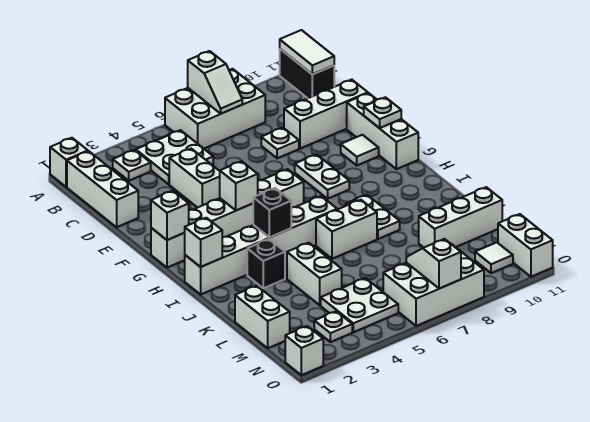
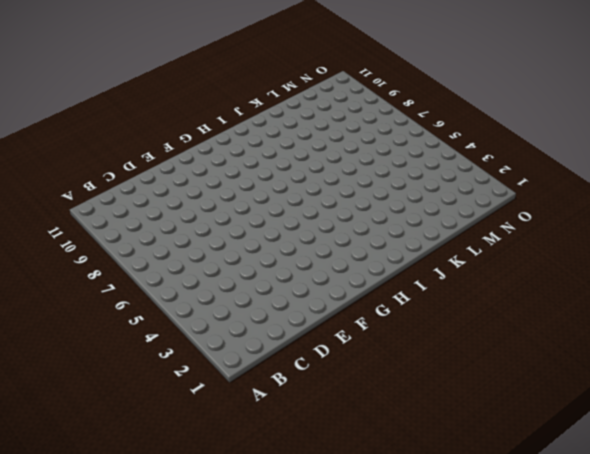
none -> white brick A1 level 1
none -> white brick A6:B8 level 1
none -> black brick A11:B11 level 1
none -> white brick B1:D1 level 1

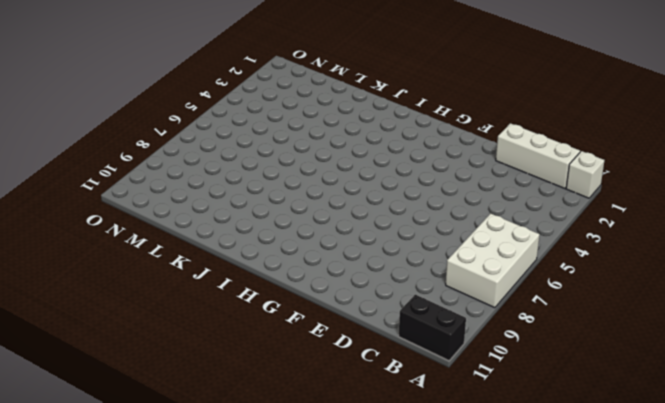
none -> white plate B3 level 1
none -> white plate B4:C5 level 1
none -> white brick D4:E4 level 1
none -> white plate D8 level 1

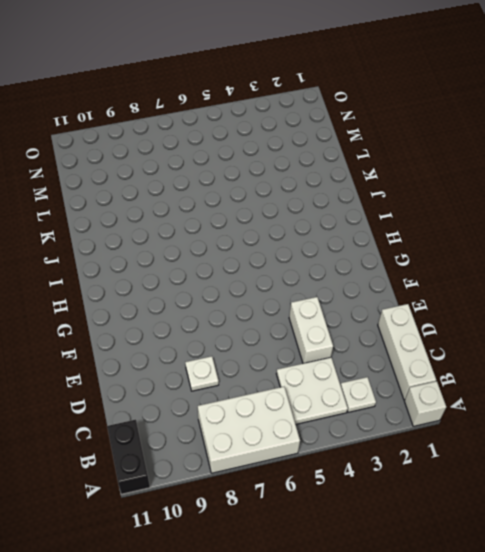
none -> white brick D9:D11 level 1
none -> white brick E11:G11 level 1
none -> white plate F8:G8 level 1
none -> white tile F10 level 1

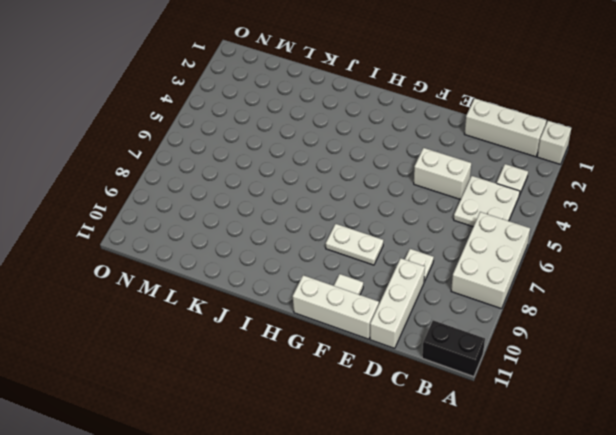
none -> white brick G1:G6 level 1
none -> white brick I1:I6 level 1
none -> white plate I8:J8 level 1
none -> black brick J3 level 1

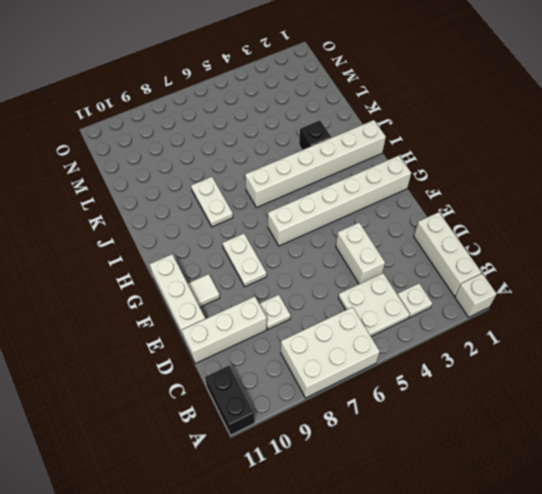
none -> white brick J6:J7 level 1
none -> white brick K4:L4 level 1
none -> white brick L1:M1 level 1
none -> white brick L9:L11 level 1

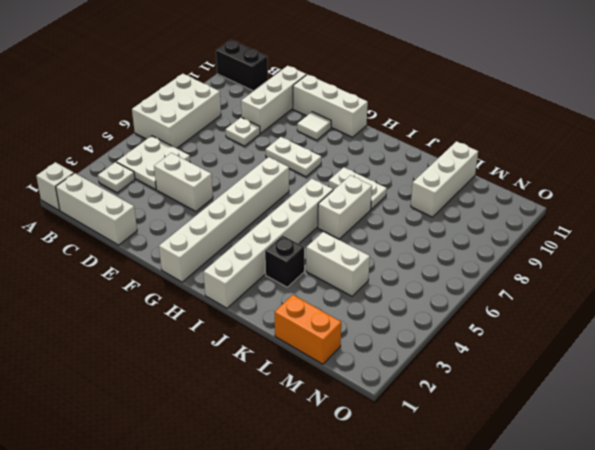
orange brick L1:M1 level 1 -> white brick L1:M1 level 1
none -> white plate M4:N5 level 1
none -> white plate N3 level 1
none -> white brick N6:O8 level 1
none -> white tile N10 level 1

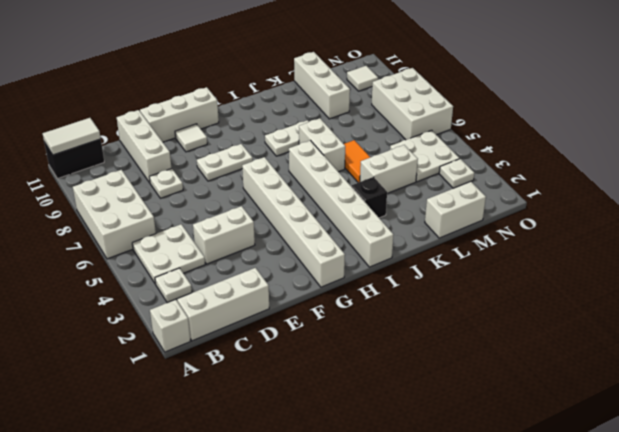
orange tile K5:K6 level 1 -> none
none -> white brick N11:O11 level 1
none -> white brick O1 level 1
none -> white slope A7:B7 level 2 top A
none -> white plate F11 level 2

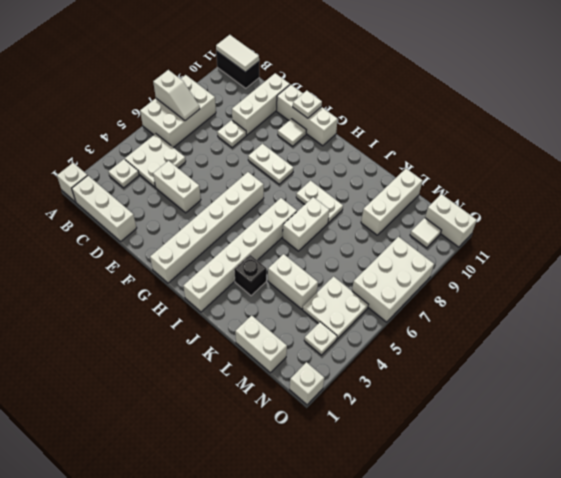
none -> white brick G1 level 2
none -> white brick G4 level 2
none -> white brick I1 level 2
none -> black brick I4 level 2

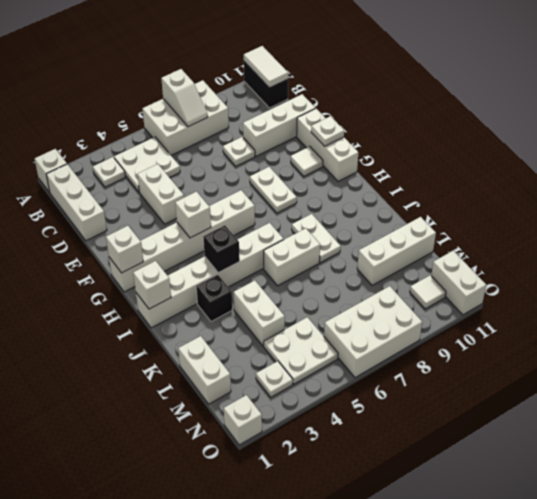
none -> white slope N7:O7 level 2 top O

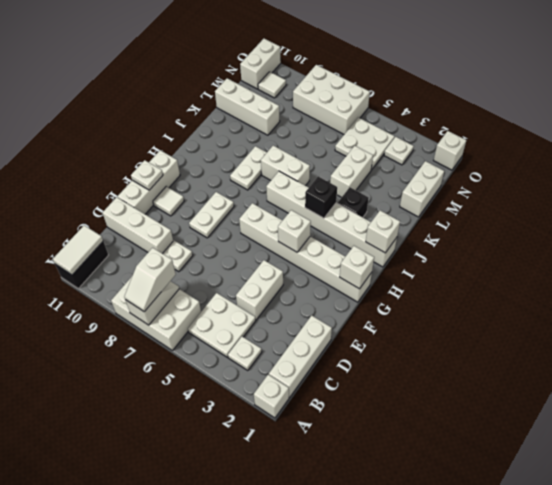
white slope A7:B7 level 3 top B -> white slope N7:O7 level 2 top O

